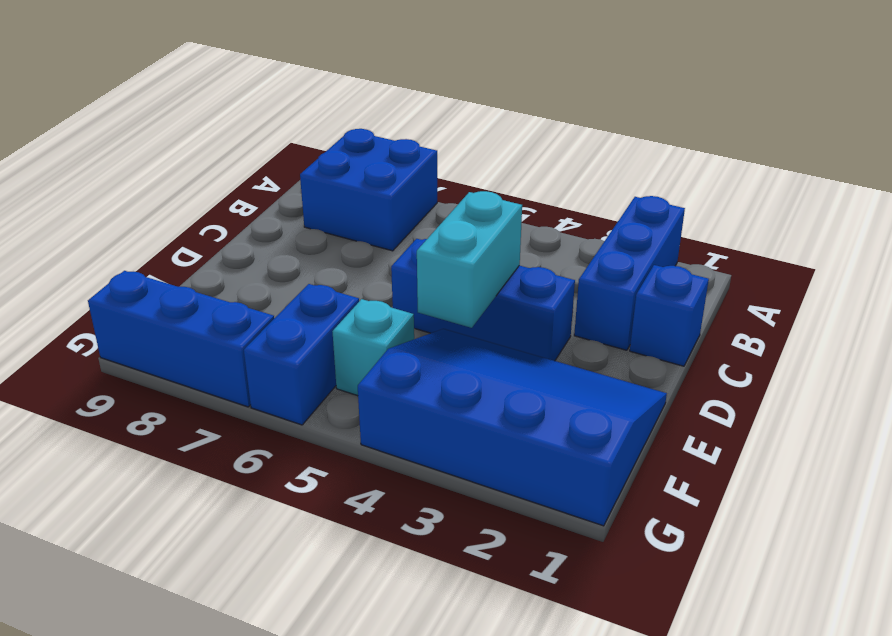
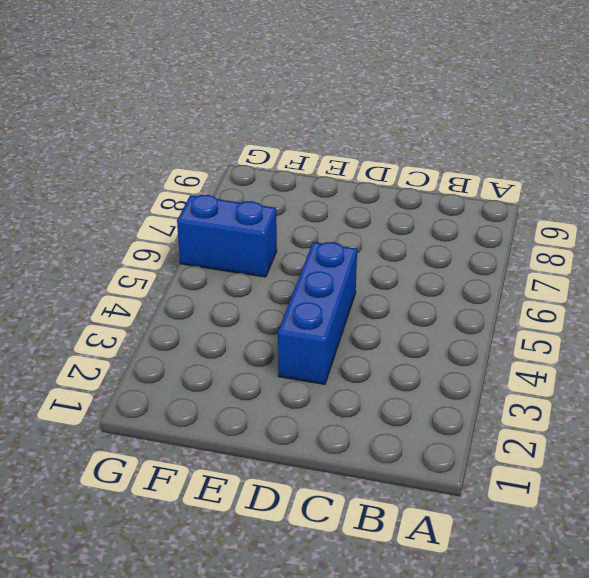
none -> blue brick A2:C2 level 1
none -> blue brick A7:B8 level 1

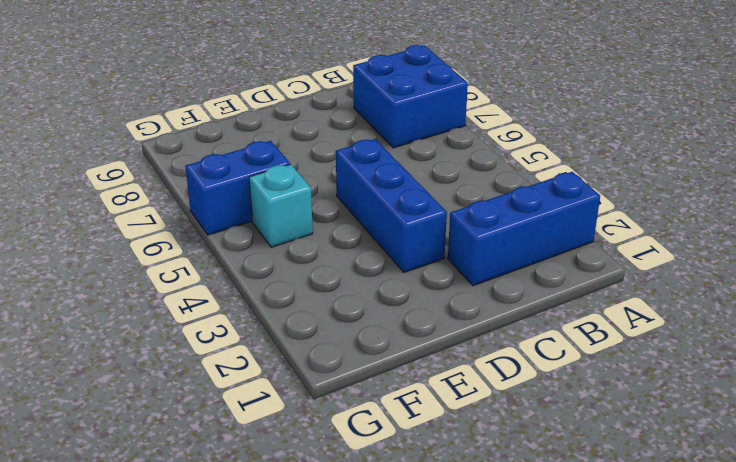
none -> blue brick C1 level 1
none -> blue slope E1:G4 level 1 top G

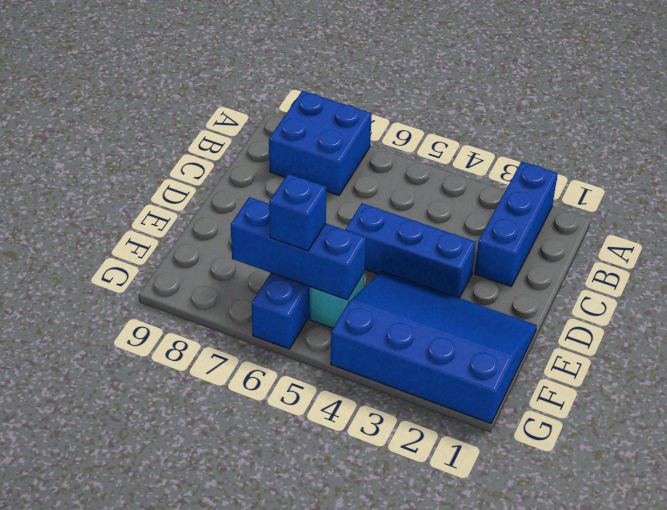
blue brick F5:F7 level 2 -> blue brick G7:G9 level 1
blue brick F6 level 3 -> blue brick C1 level 1
none -> cyan brick D4:E4 level 2

